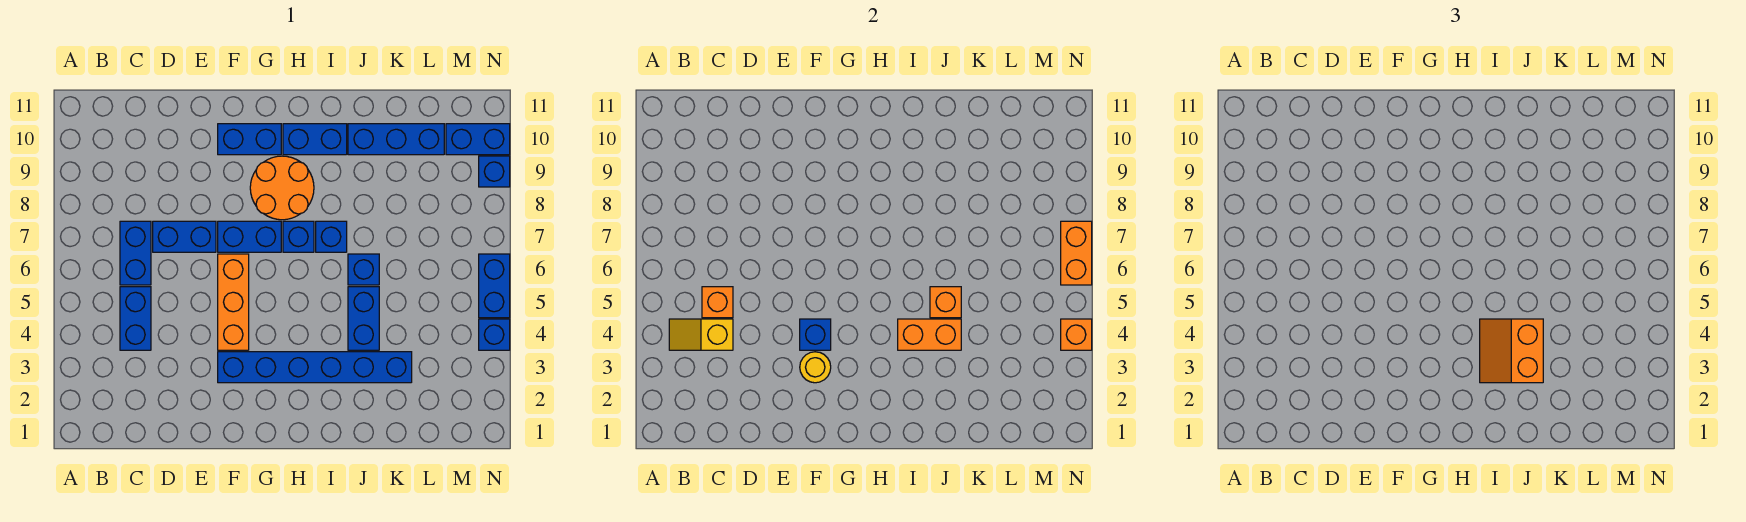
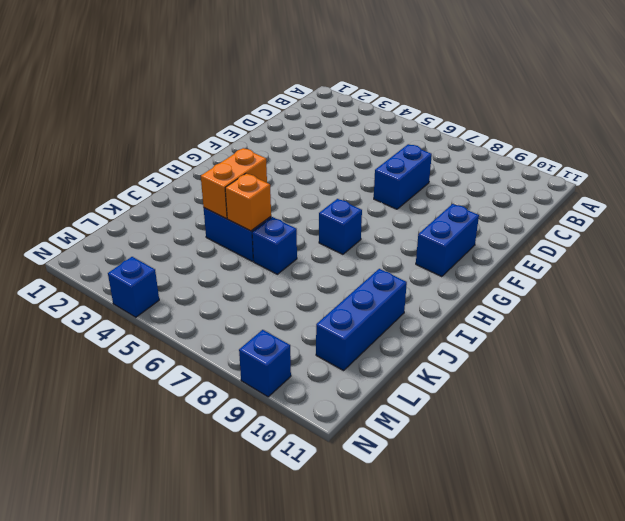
none -> blue brick C4:C5 level 1
none -> blue brick C6:C7 level 1
none -> blue brick F3:K3 level 1

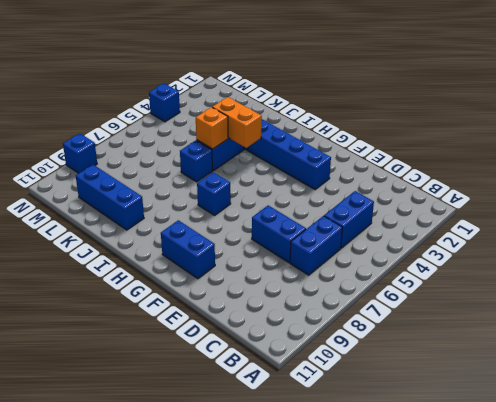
none -> orange brick F4:F6 level 1
none -> blue brick F7:G7 level 1
none -> orange round brick G8:H9 level 1

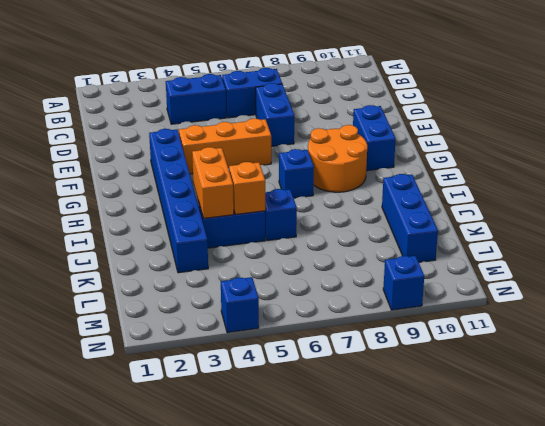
none -> blue brick F7:G7 level 1
none -> blue brick H10:I10 level 1
none -> blue brick I7 level 1

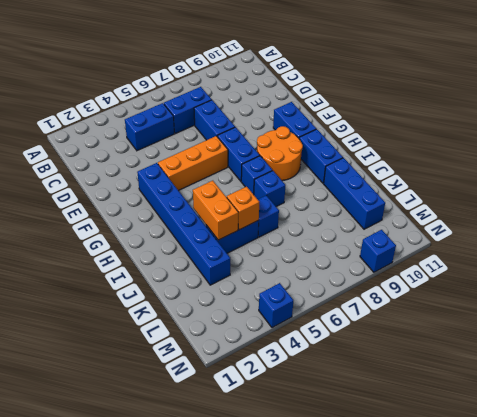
none -> blue brick M10:N10 level 1
none -> blue brick N5:N6 level 1
none -> yellow slope B4:C4 level 2 top C

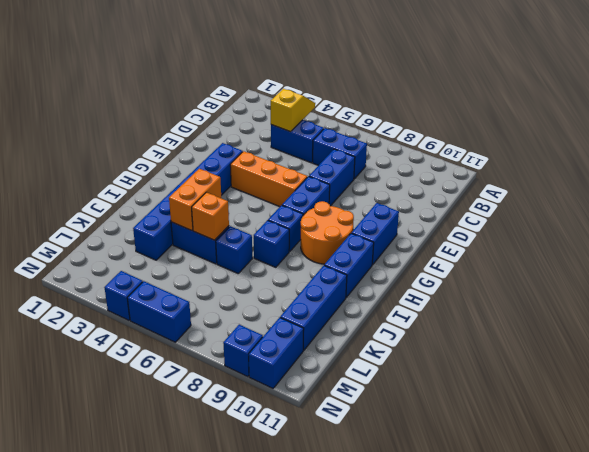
none -> orange brick C5 level 2
none -> yellow round brick F3 level 2
none -> blue brick F4 level 2

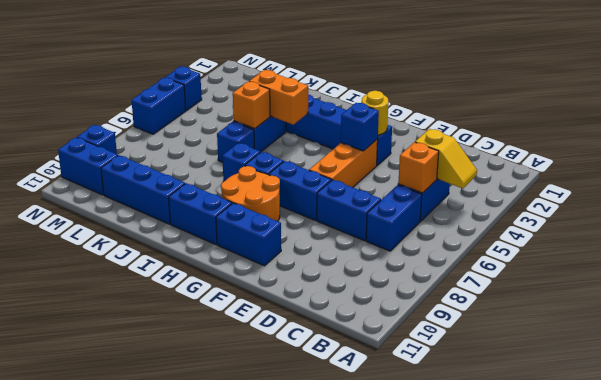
none -> orange brick N4 level 2
none -> orange brick N6:N7 level 2
none -> orange slope I3:J4 level 3 top J

